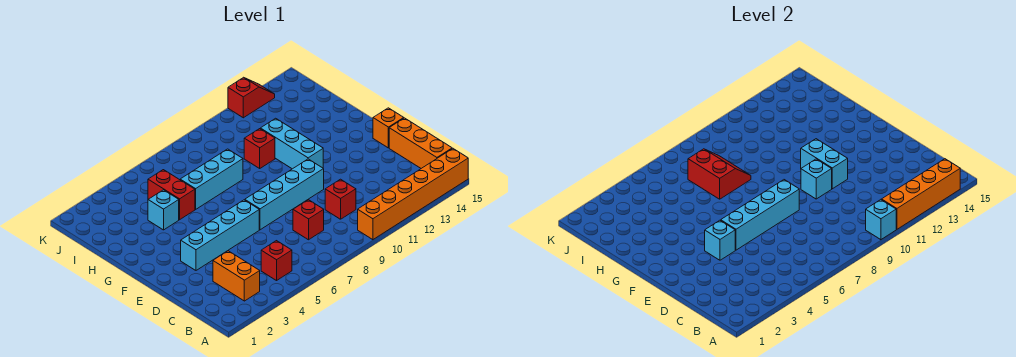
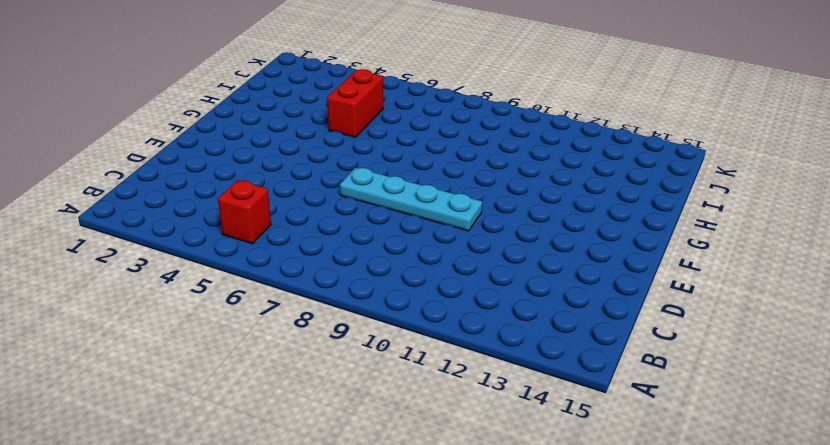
cyan plate E7:E10 level 1 -> cyan brick E7:E10 level 1
none -> orange brick A10:A15 level 1
none -> orange brick B3:C3 level 1
none -> orange brick B15:D15 level 1

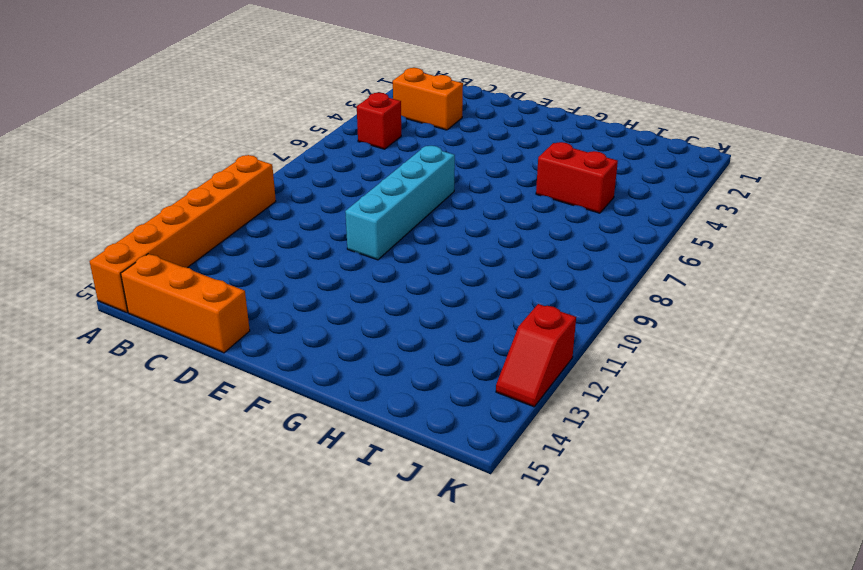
none -> red brick C8 level 1
none -> red brick C10 level 1
none -> cyan brick E3:E6 level 1

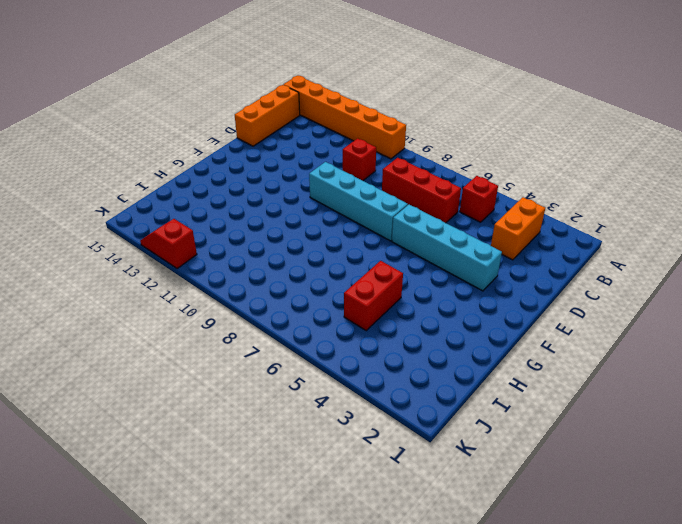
red brick C6:C8 level 1 -> red brick C8 level 1
none -> orange brick E15 level 1
none -> cyan brick F11:H11 level 1
none -> cyan brick H4 level 1

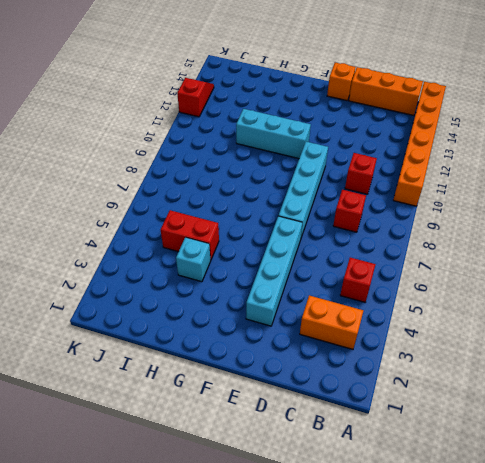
none -> cyan brick H6:H8 level 1
none -> red brick H10 level 1
none -> cyan brick A10 level 2

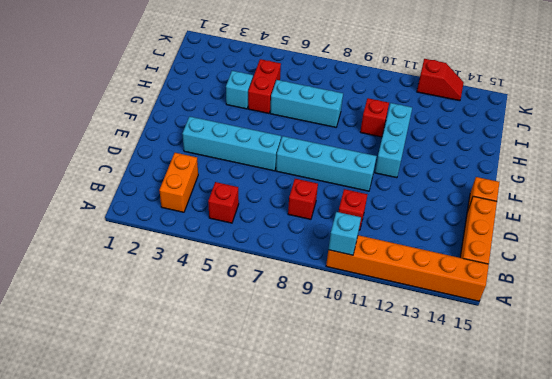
none -> orange brick A11:A14 level 2
none -> cyan brick E4 level 2
none -> cyan brick E5:E8 level 2

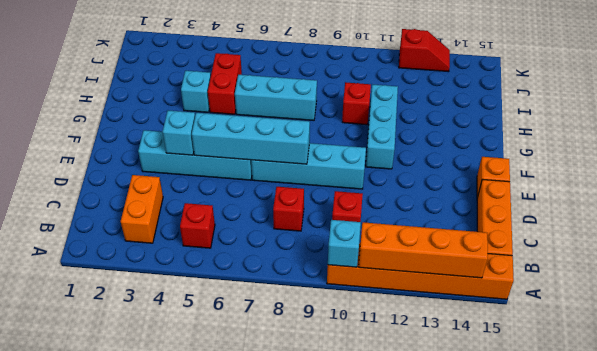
none -> cyan brick E10 level 2
none -> cyan brick E11:F11 level 2
none -> red slope H7:I8 level 2 top 7

